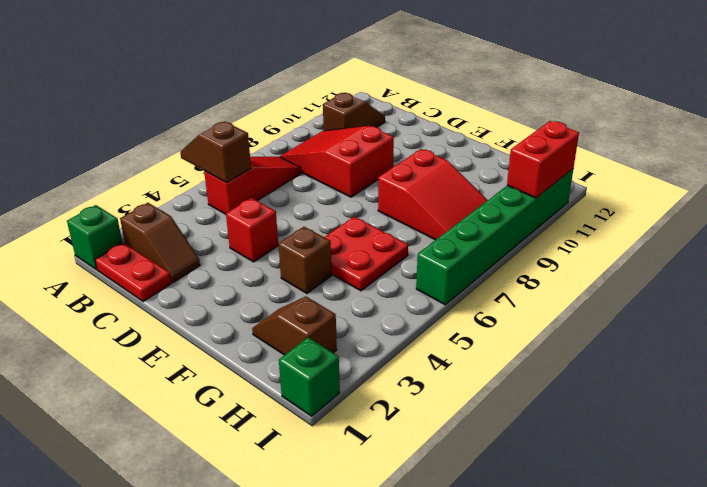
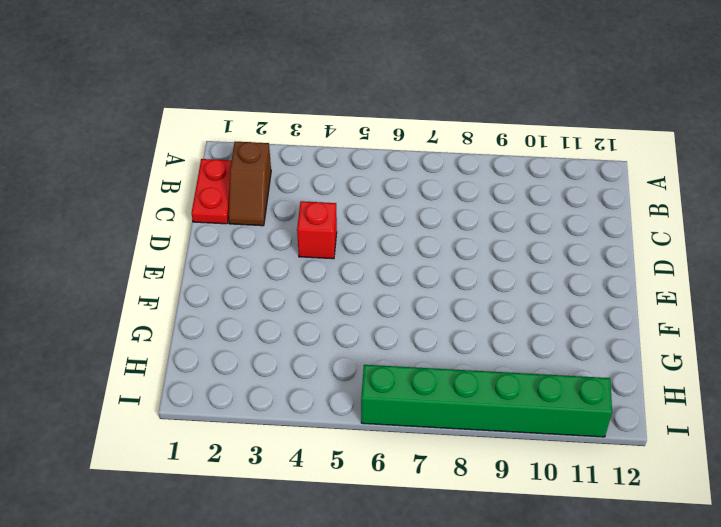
none -> green brick A1 level 1
none -> red slope B5:B7 level 1 top 5
none -> red slope B8:D9 level 1 top D

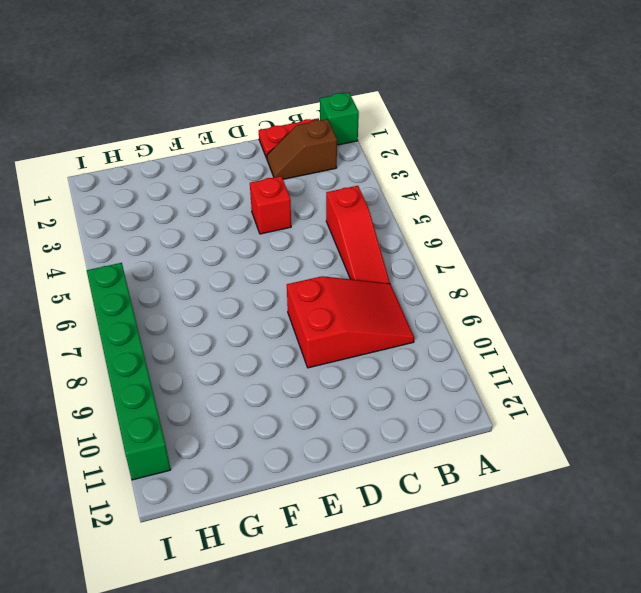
none -> brown slope B10:B11 level 1 top 10
none -> brown brick F4 level 1
none -> red plate F5:G6 level 1

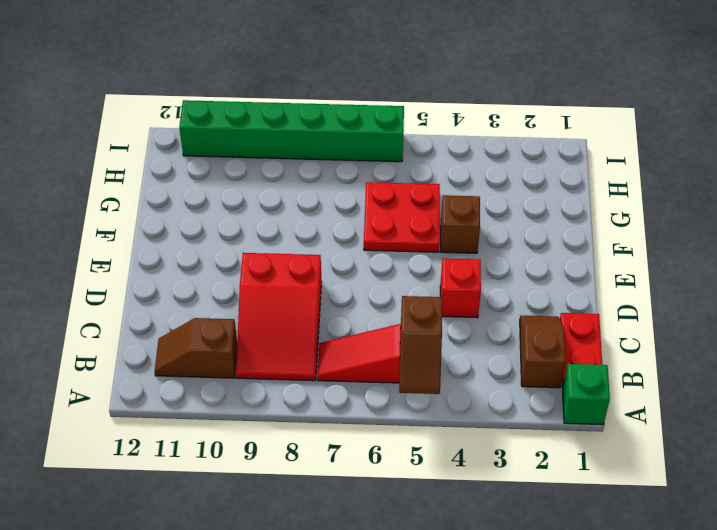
none -> red slope F8:H9 level 1 top F
none -> brown slope G2:H2 level 1 top H
none -> green brick I1 level 1

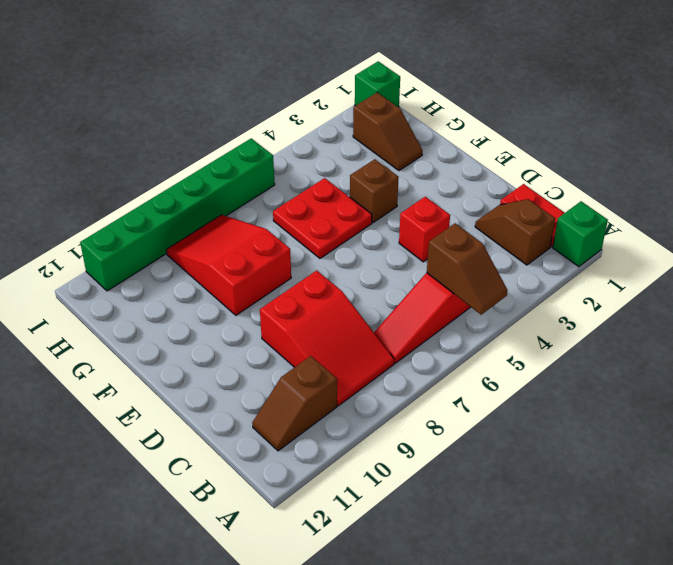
none -> red brick I10:I11 level 2

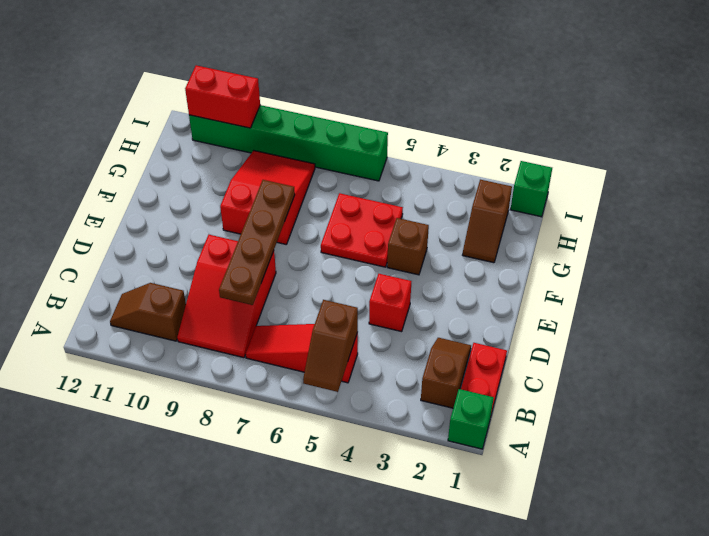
brown plate C8:F8 level 2 -> none

